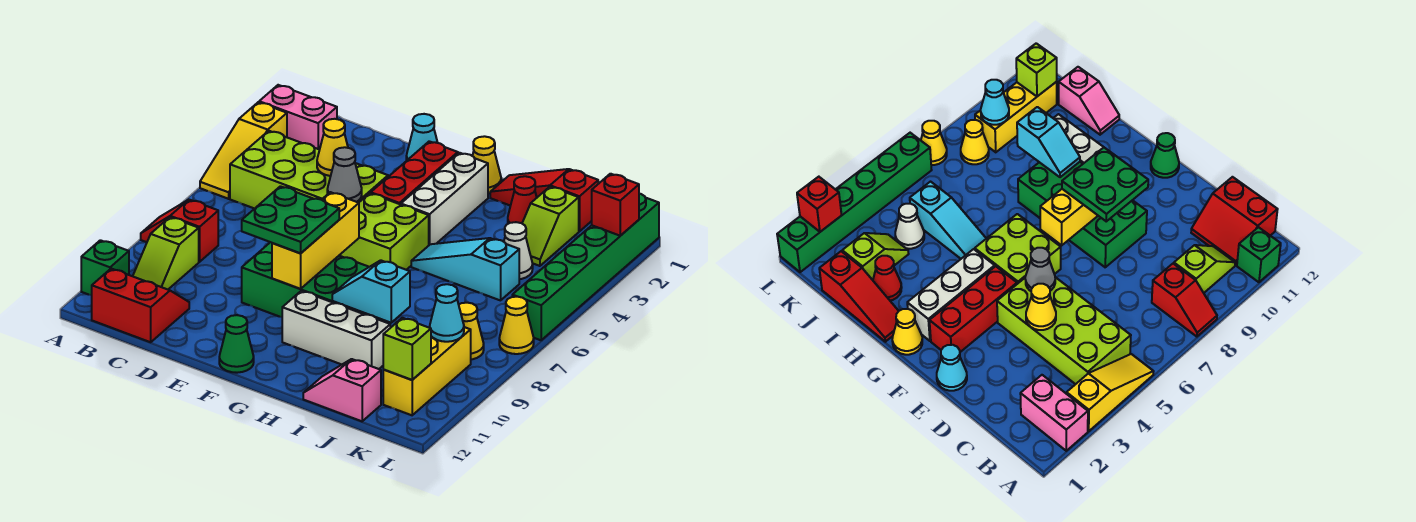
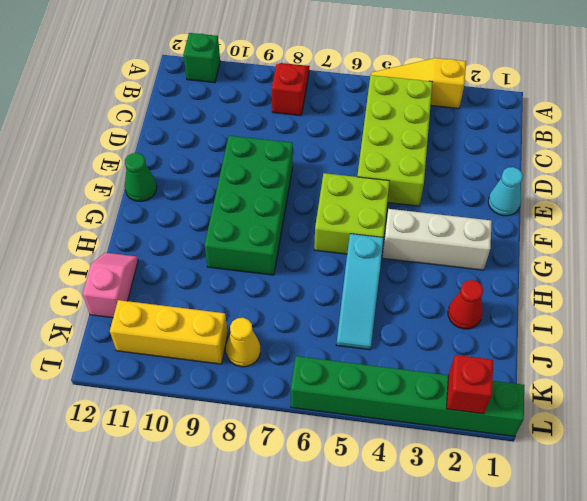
cyan slope H5:J5 level 1 top H -> cyan slope H5:J5 level 1 top J
none -> pink brick A2:B2 level 1
none -> lime slope B9:B10 level 1 top 9
none -> red slope B11:C12 level 1 top 12
none -> red brick F2:F4 level 1

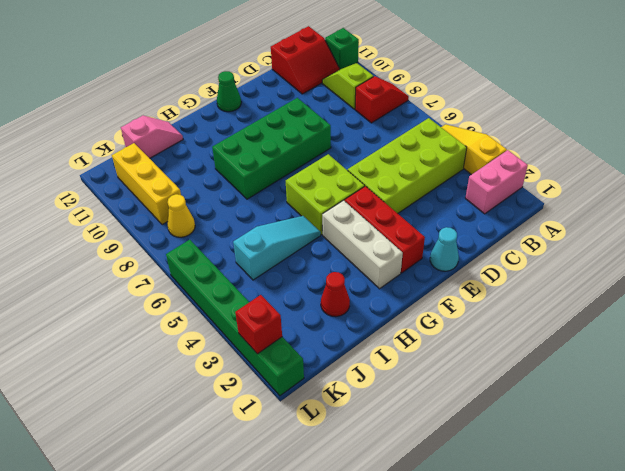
none -> yellow cone G1 level 1
none -> white brick G10:I10 level 1
none -> red slope H1:J1 level 1 top J
none -> lime slope J2:J3 level 1 top 2

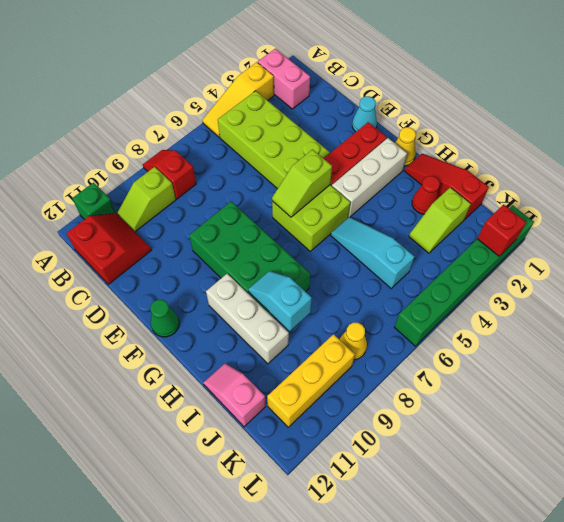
lime slope F5:F6 level 2 top 5 -> none
none -> white cone J4 level 1
none -> yellow cone L7 level 1
none -> yellow cone D4 level 2
none -> grey cone E5 level 2

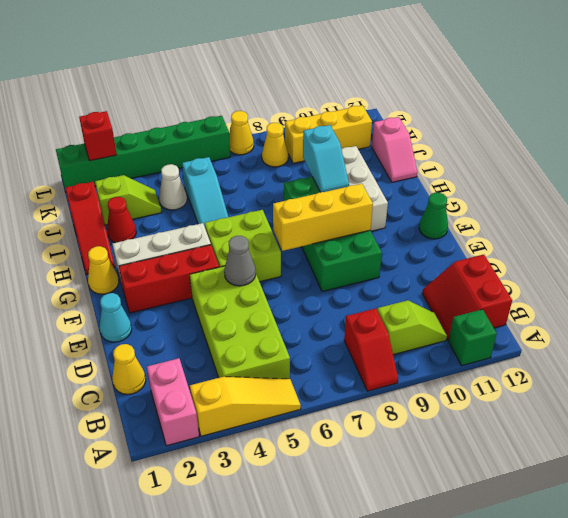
yellow cone C1 level 1 -> yellow cone D4 level 2
none -> cyan cone K9 level 2
none -> lime brick K11 level 2
none -> green plate E8:F9 level 3

